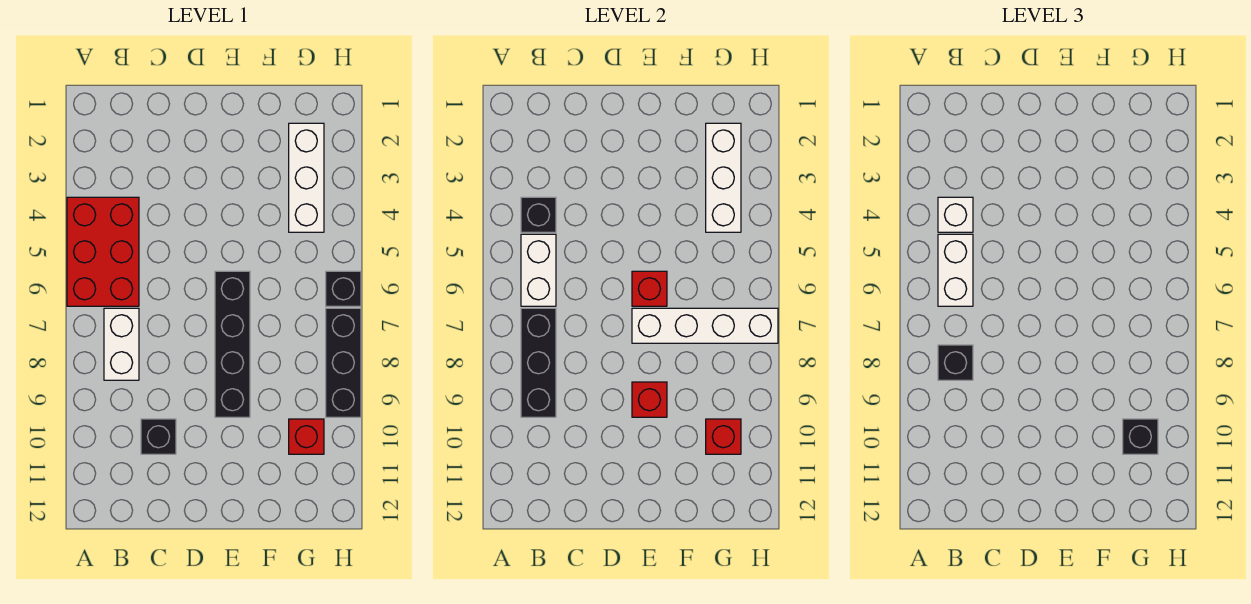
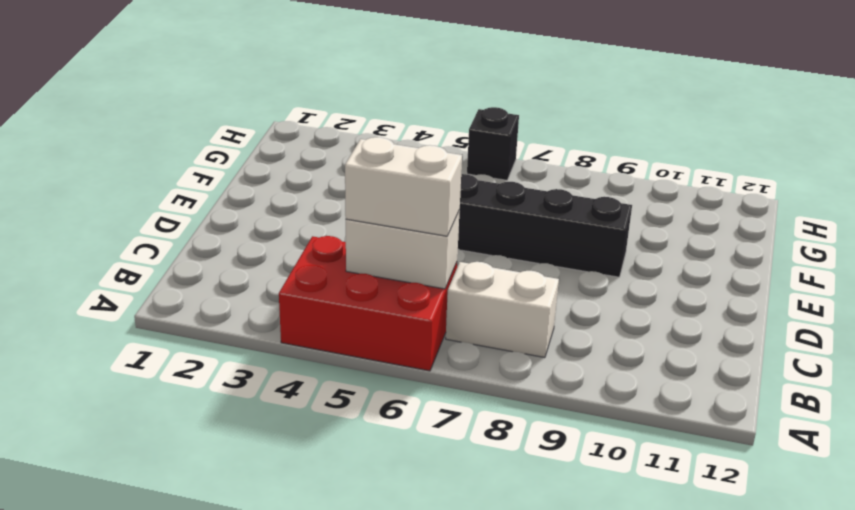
none -> black brick C10 level 1
none -> white brick G2:G4 level 1
none -> red brick G10 level 1

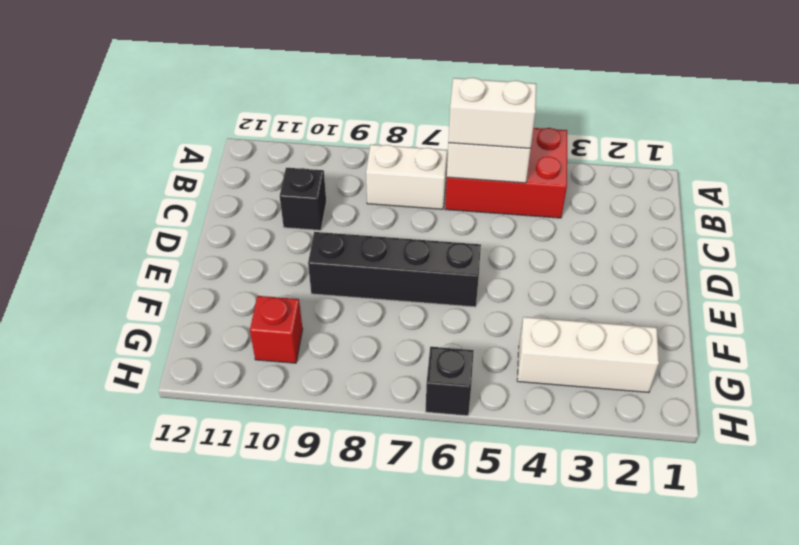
none -> black brick H7:H9 level 1
none -> black brick B4 level 2
none -> black brick B7:B9 level 2

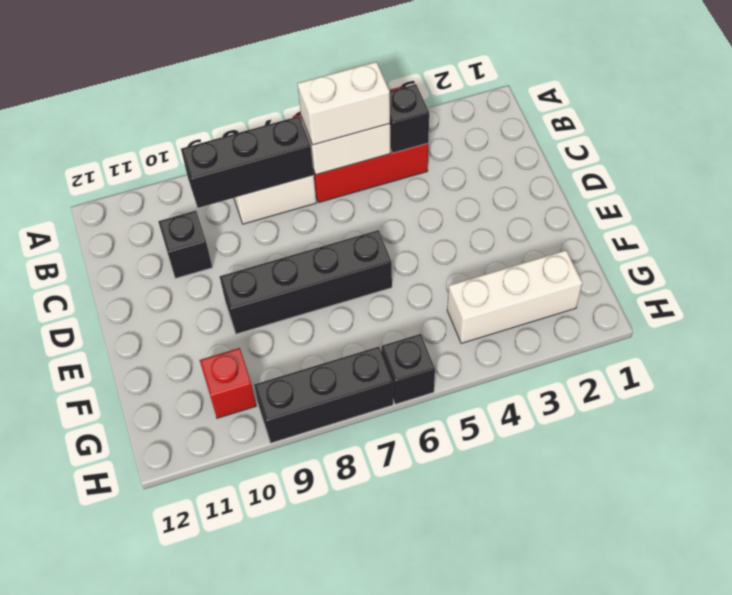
none -> red brick E6 level 2
none -> white brick E7:H7 level 2
none -> red brick E9 level 2

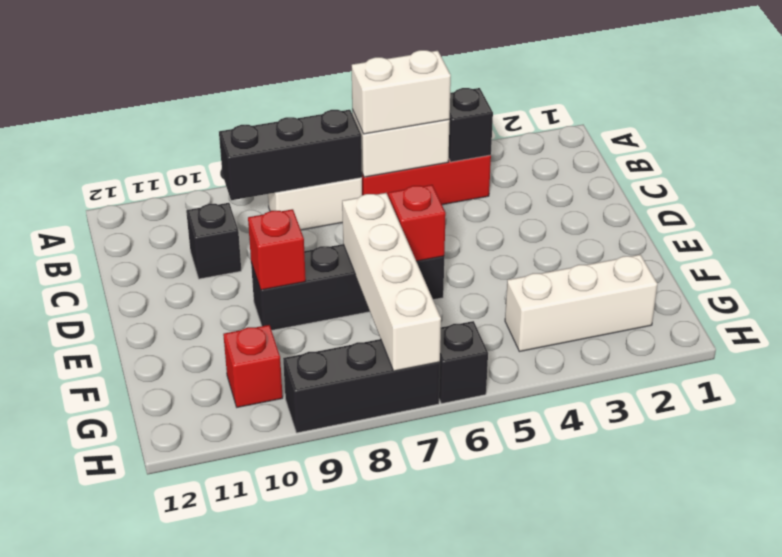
none -> white brick G2:G4 level 2
none -> red brick G10 level 2
none -> white brick B4 level 3

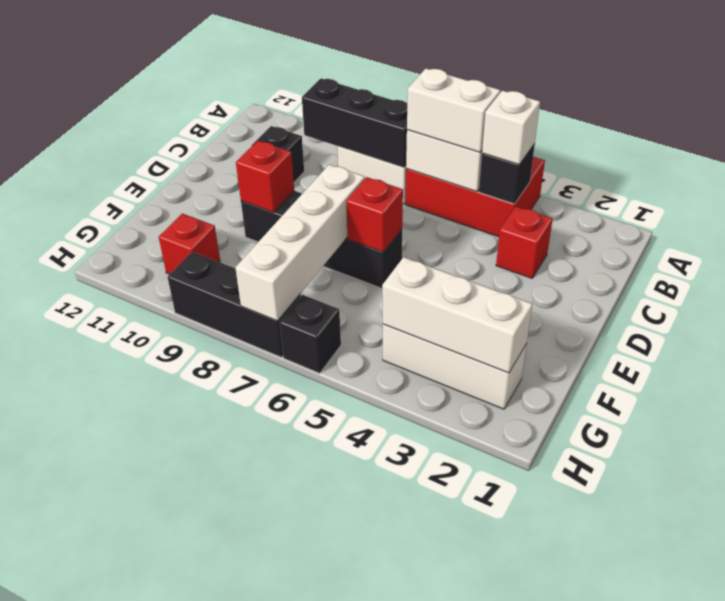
red brick C3 level 1 -> red brick G10 level 2
none -> black brick B8 level 3
none -> black brick G10 level 3

